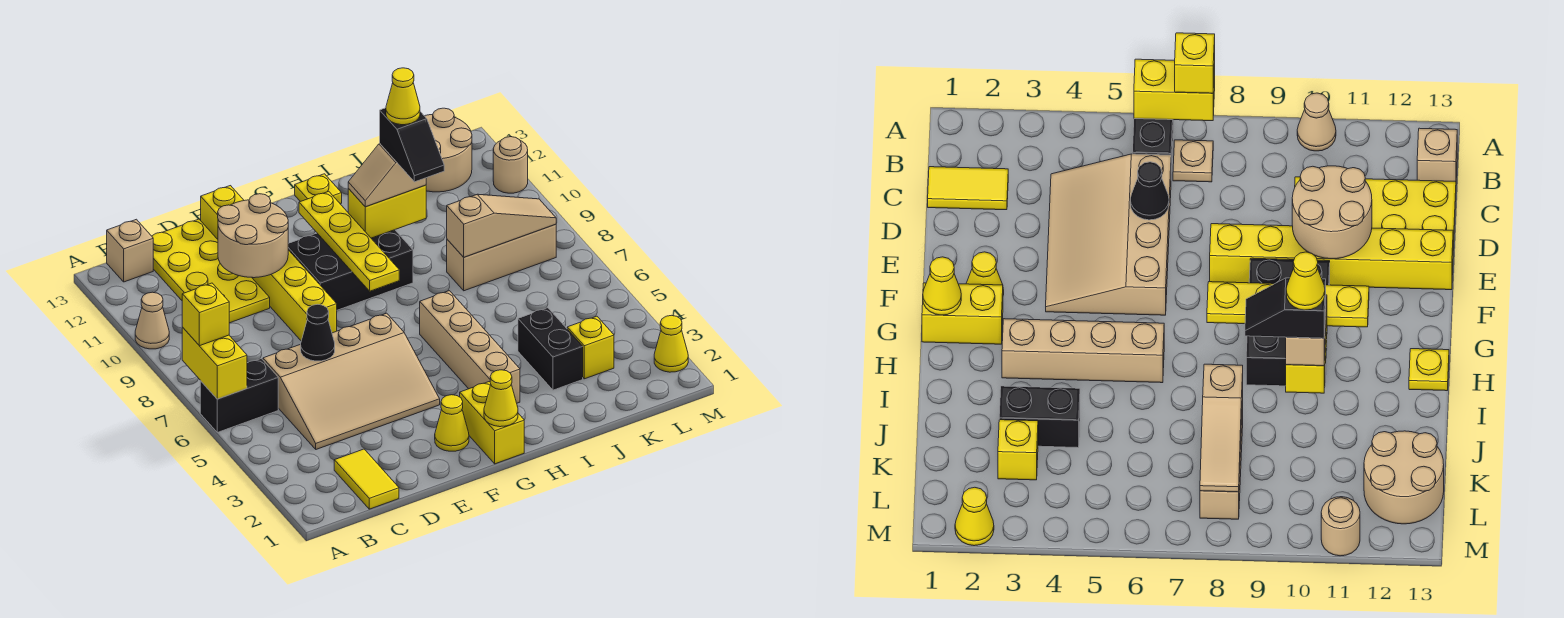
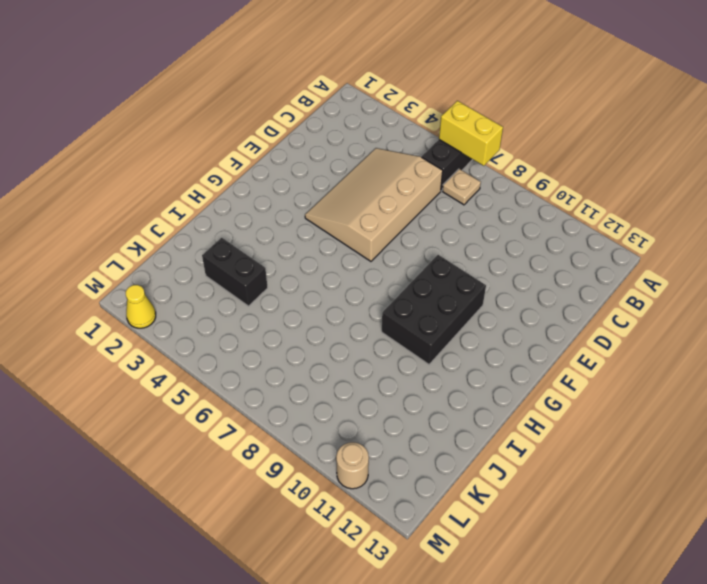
none -> tan cone A10 level 1
none -> tan brick B13 level 1
none -> yellow tile C1:C2 level 1
none -> yellow plate C10:D13 level 1

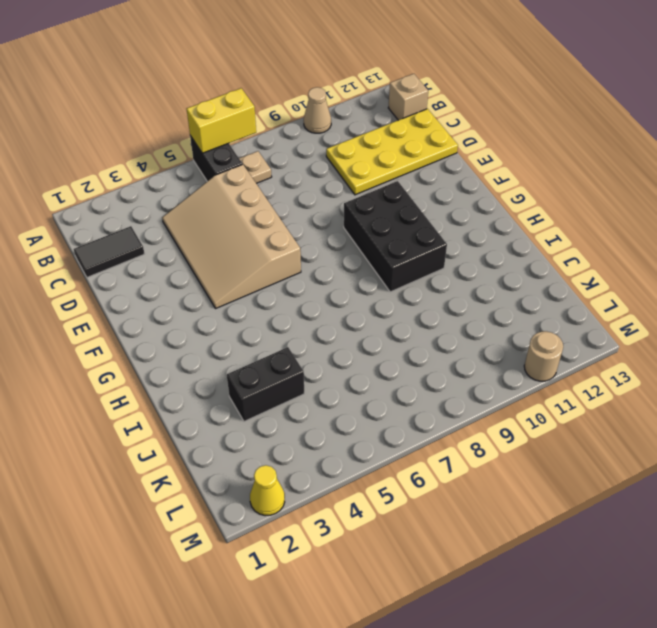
black tile C1:C2 level 1 -> yellow tile C1:C2 level 1
none -> yellow brick E8:E13 level 1
none -> yellow cone F2 level 1
none -> yellow brick G1:G2 level 1
none -> tan brick H3:H6 level 1

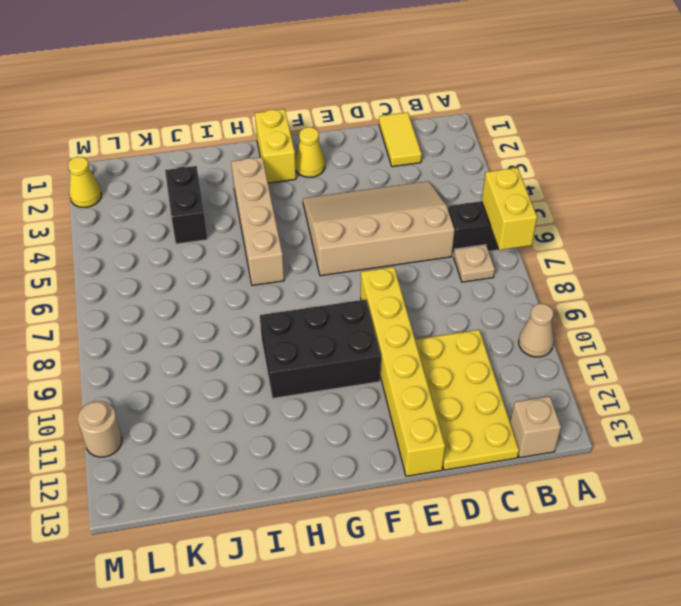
none -> yellow plate H13 level 1
none -> tan brick J8:L8 level 1
none -> yellow brick K3 level 1
none -> tan round brick K12:L13 level 1

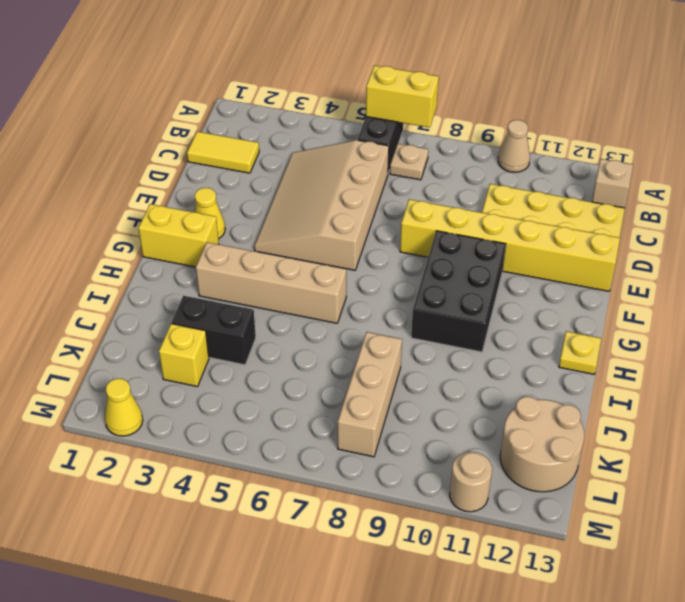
none -> black cone D6 level 2
none -> tan round brick D10:E11 level 2
none -> yellow cone G1 level 2
none -> yellow plate G8:G11 level 2

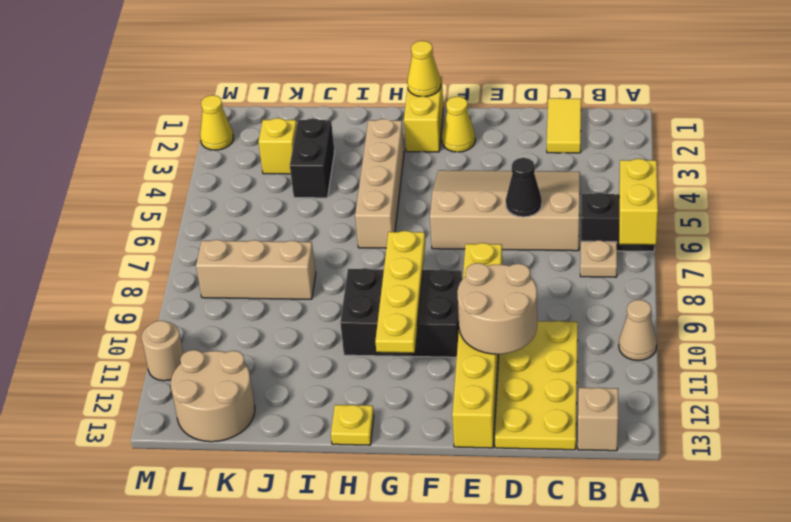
none -> yellow brick H10:I10 level 2
none -> tan slope J8:L8 level 2 top J
none -> yellow brick A7 level 3
none -> tan slope H10:I10 level 3 top I

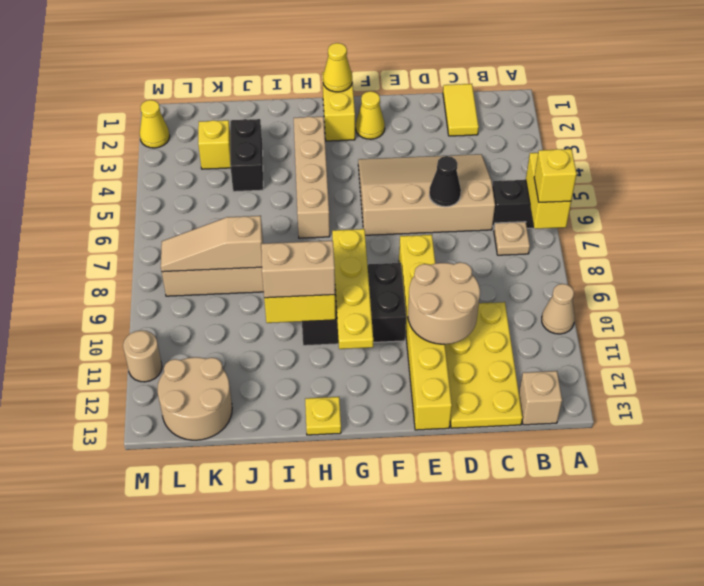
tan brick H10:I10 level 3 -> tan slope H10:I10 level 3 top I
none -> black slope I9:I10 level 4 top 10
none -> yellow cone I10 level 5

